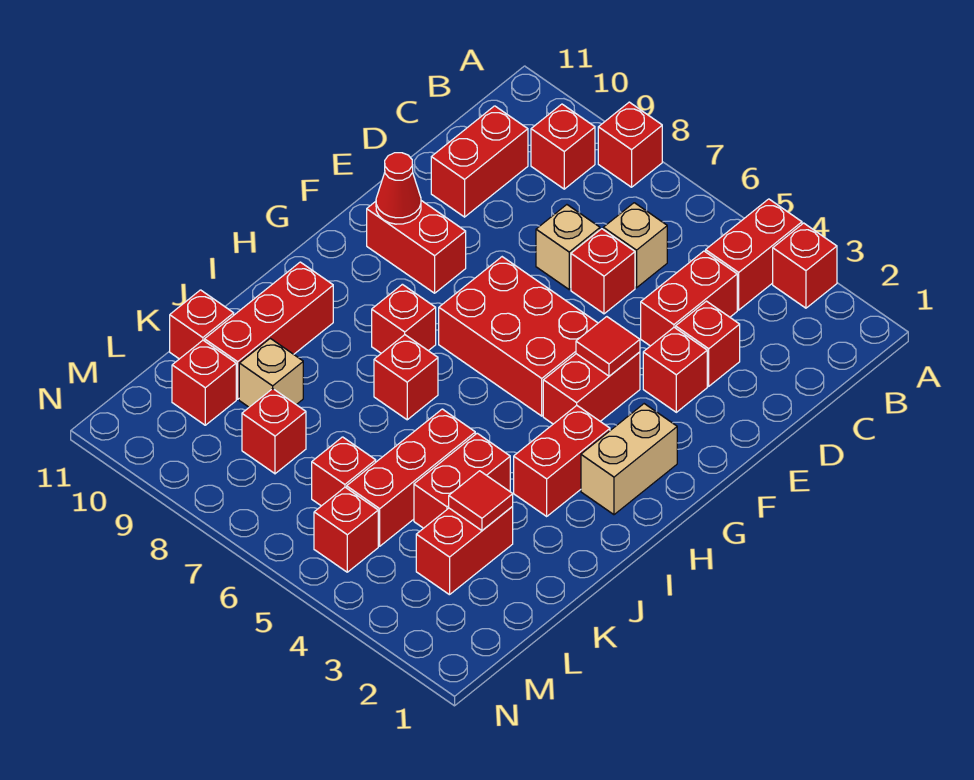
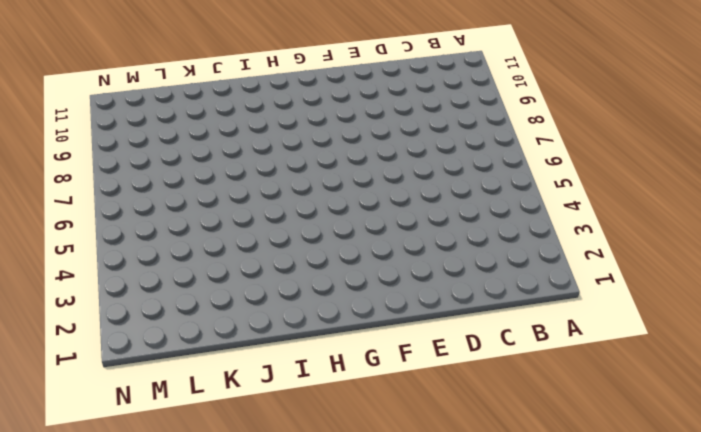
none -> red brick A3 level 1
none -> red brick A4:B4 level 1
none -> red brick A8 level 1
none -> red brick B9 level 1

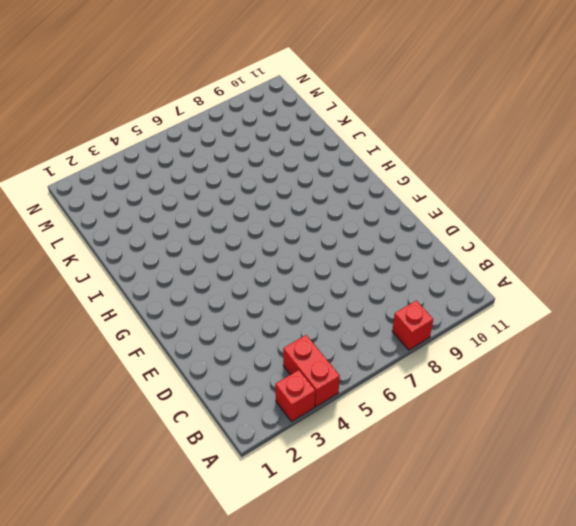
none -> red brick B9 level 1
none -> red brick C4:D4 level 1
none -> tan brick C6 level 1
none -> red brick C10:D10 level 1

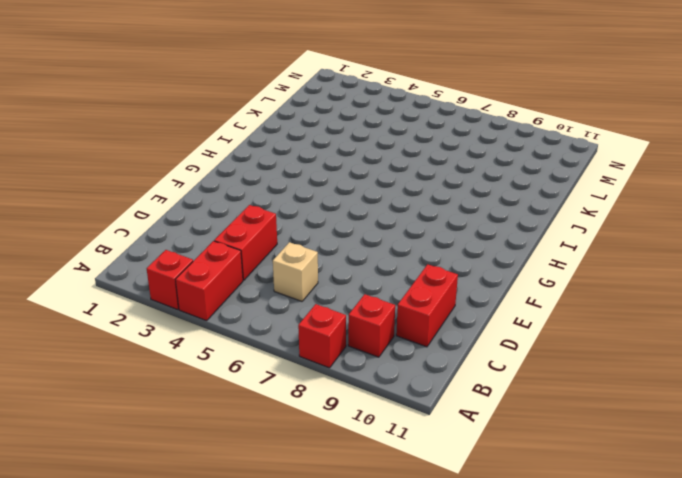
none -> red brick D3 level 1
none -> red brick D6 level 1
none -> tan brick D7 level 1
none -> red brick E3 level 1

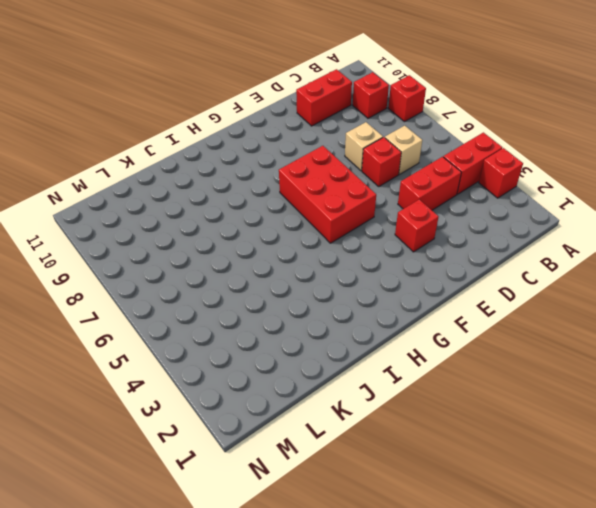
none -> red brick D3 level 1
none -> red brick F4:G4 level 1
none -> red brick F9:F10 level 1
none -> tan brick G2:H2 level 1

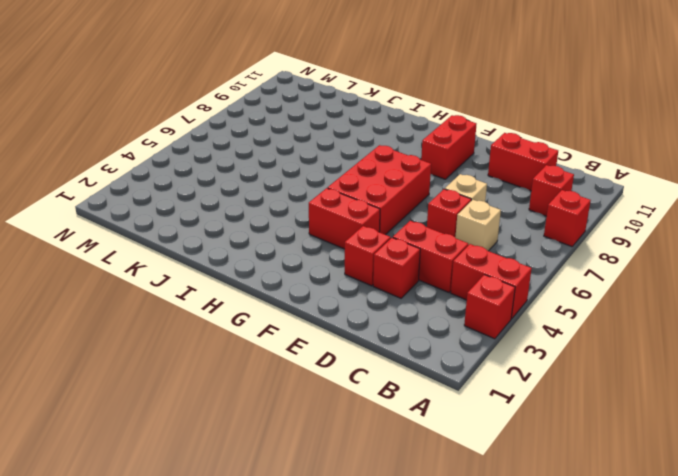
none -> tan brick G2:H2 level 1
none -> red brick H3:I3 level 1
none -> red brick H8 level 1
none -> red brick I7 level 1

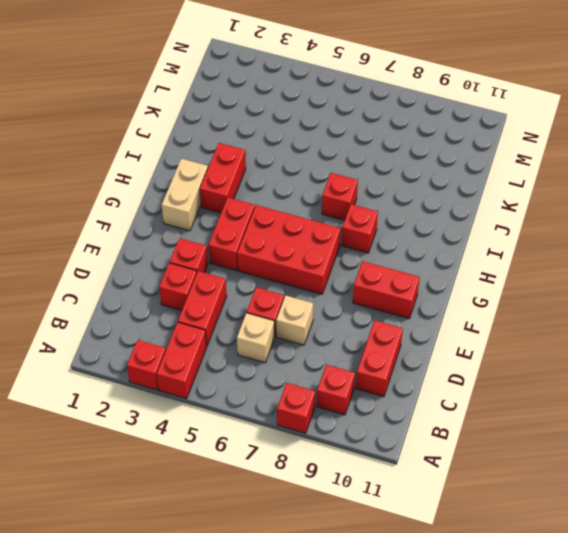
none -> red brick I10:K10 level 1
none -> red brick J4:K4 level 1
none -> red brick J5:L5 level 1
none -> red brick K3:L3 level 1

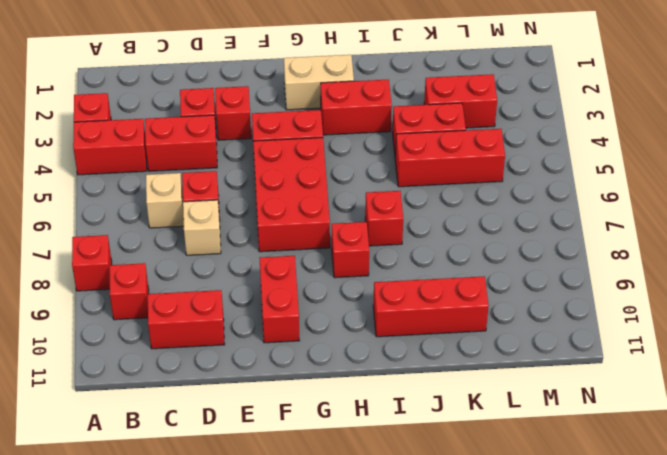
none -> tan brick K9 level 1
none -> red brick K11 level 1
none -> red brick L6 level 1
none -> red brick L8 level 1

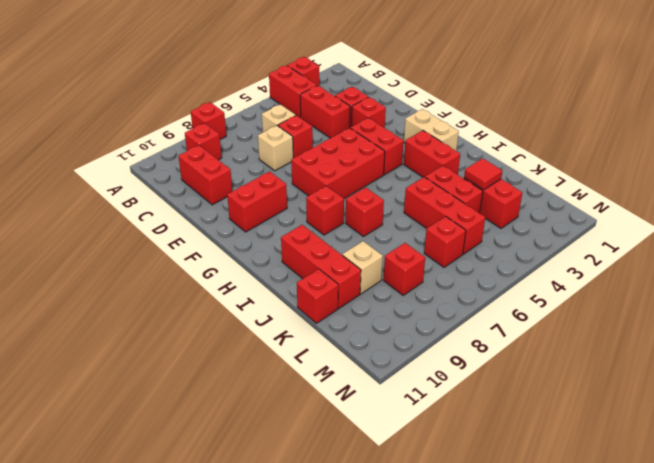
none -> red brick L10 level 1
none -> red brick M5 level 1
none -> red tile F4 level 2
none -> red cone F10 level 2

